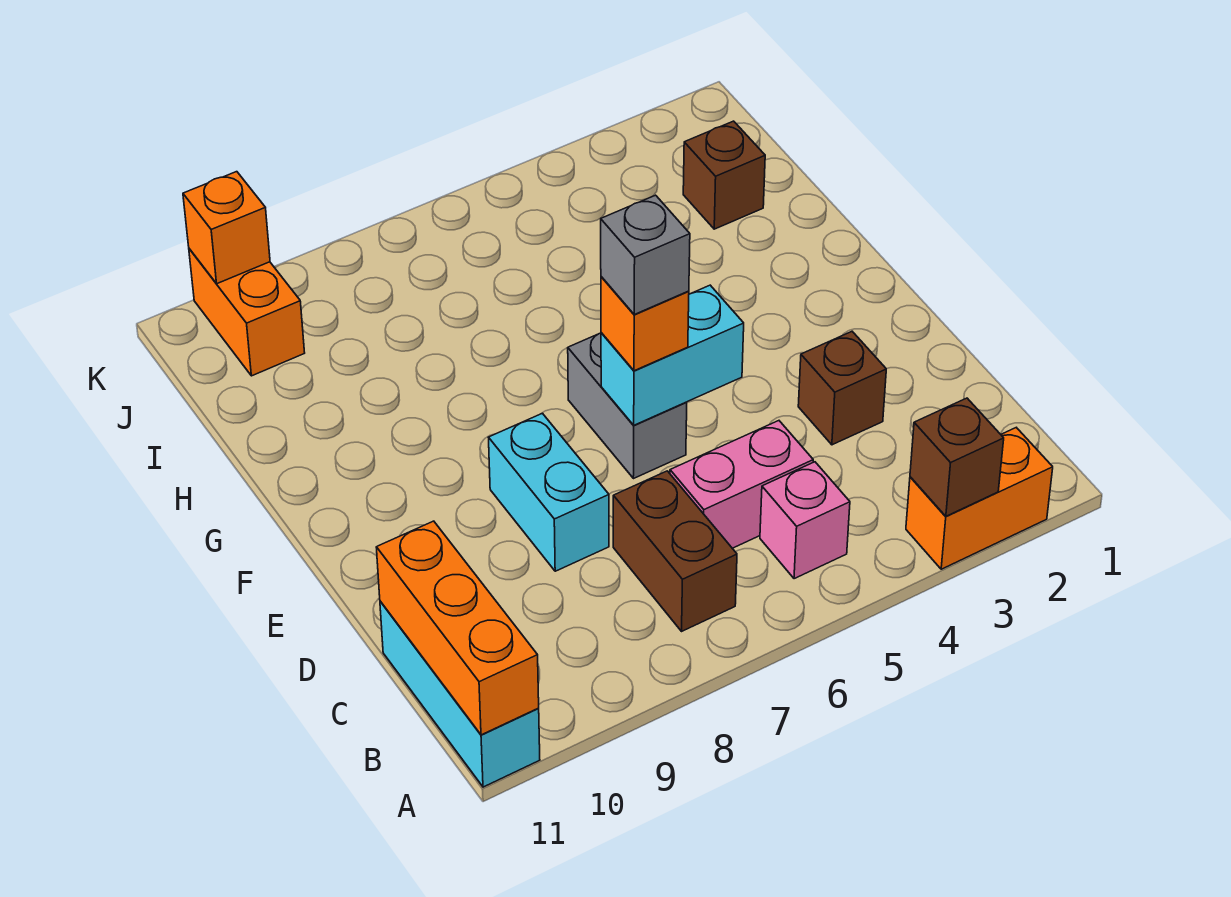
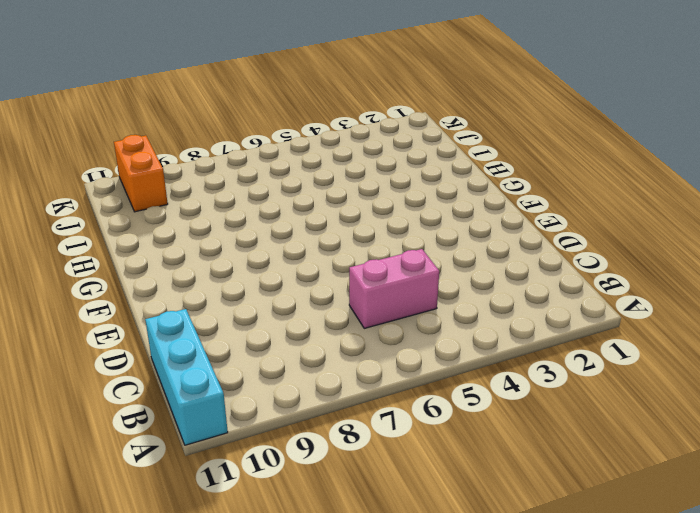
none -> orange brick A2:A3 level 1
none -> pink brick B5 level 1
none -> brown brick B7:C7 level 1

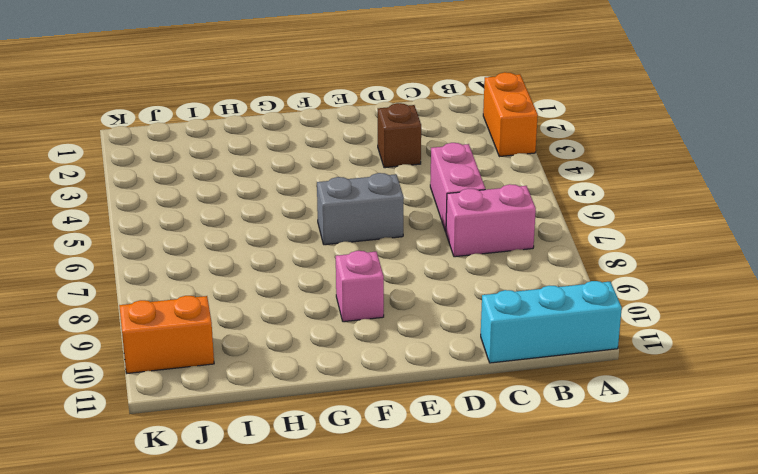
pink brick B7:C7 level 1 -> brown brick B7:C7 level 1
pink brick F9 level 1 -> pink brick B5 level 1
none -> cyan brick D8:E8 level 1
none -> brown brick I2 level 1
none -> brown brick A3 level 2

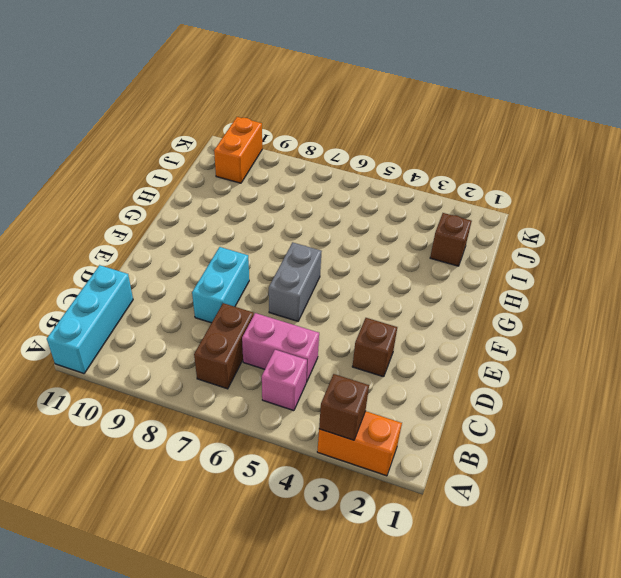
none -> orange brick A11:C11 level 2
none -> cyan brick E5:E6 level 2
none -> orange brick K10 level 2

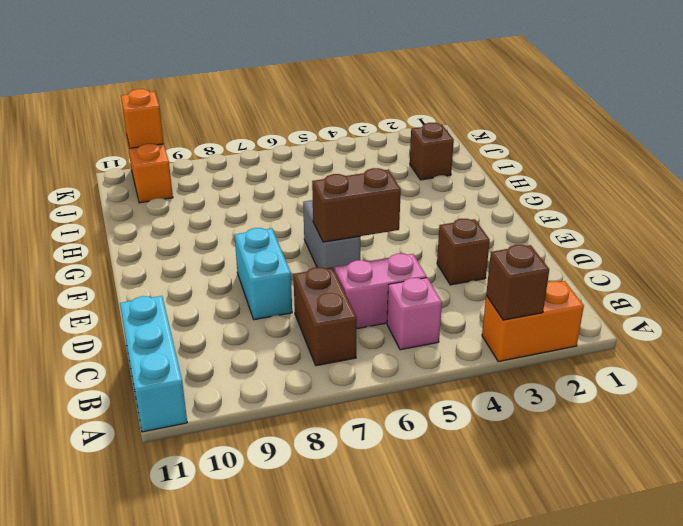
brown brick E5:E6 level 2 -> cyan brick E5:E6 level 2
none -> orange brick A11:C11 level 2
none -> orange brick E6 level 3
none -> grey brick E6 level 4

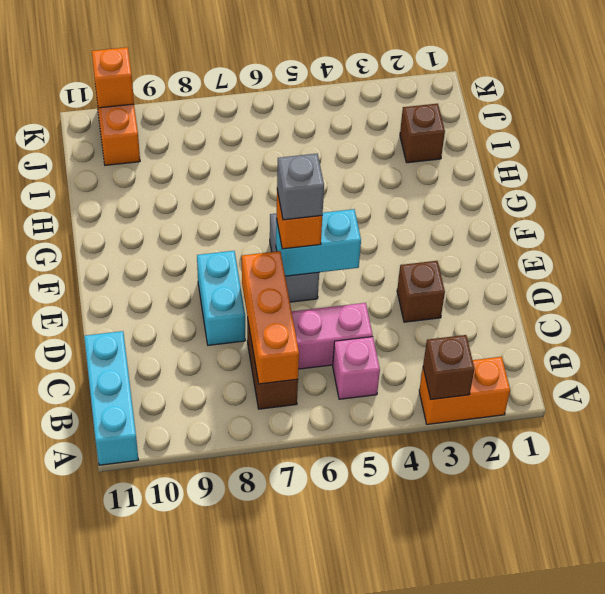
orange brick B7:D7 level 2 -> orange brick A11:C11 level 2

